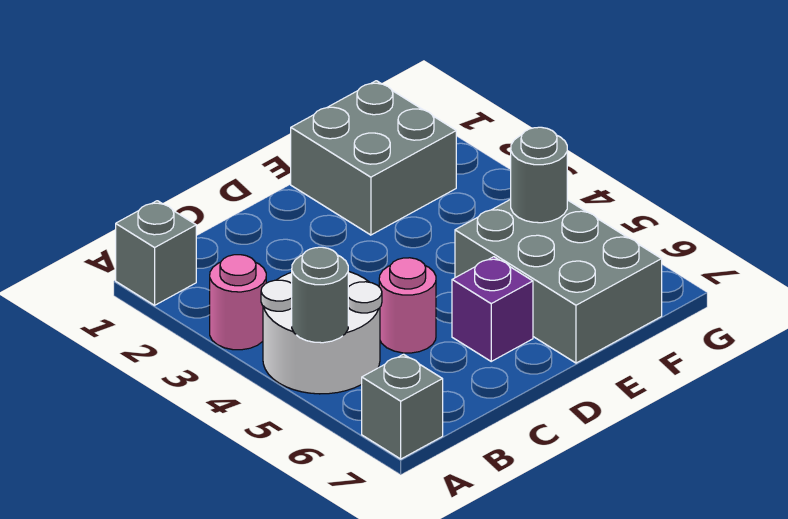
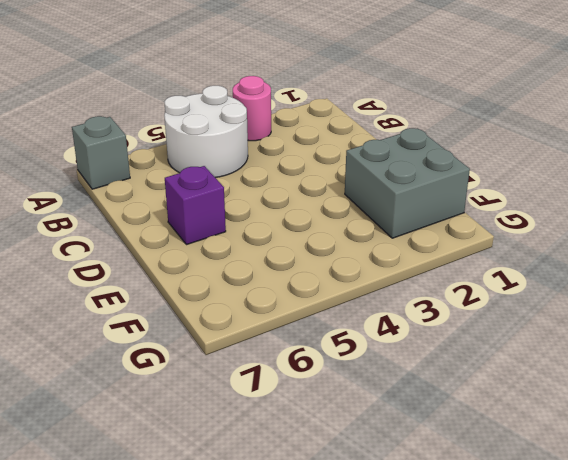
none -> grey brick A1 level 1
none -> pink round brick C5 level 1

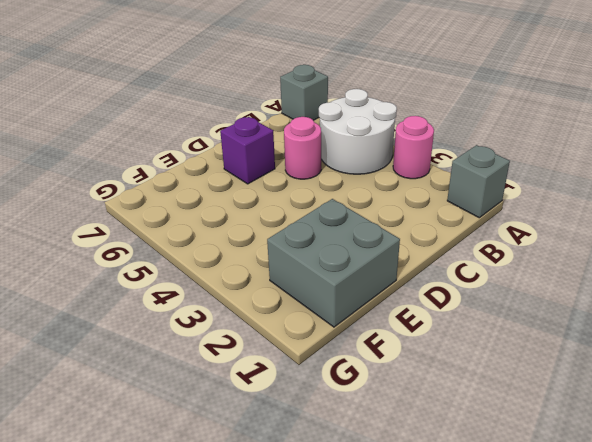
none -> grey brick E5:F7 level 1
none -> grey round brick A5 level 2

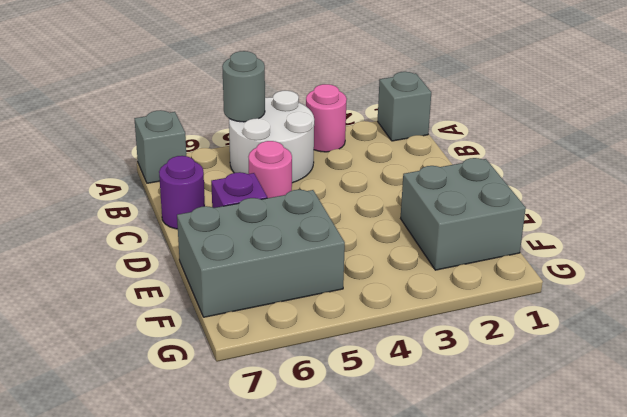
purple round brick C7 level 1 -> none
none -> grey round brick F5 level 2

